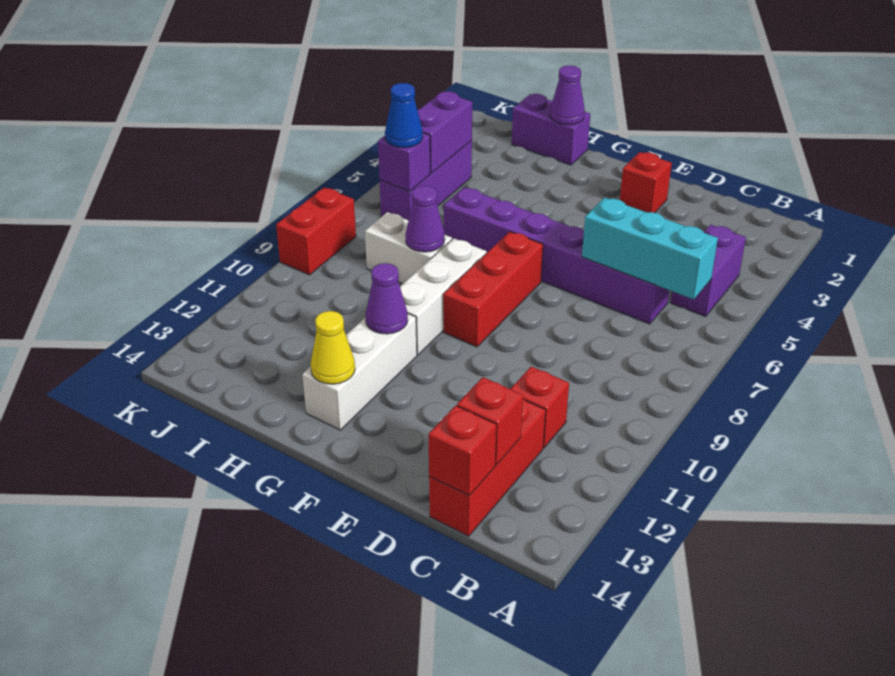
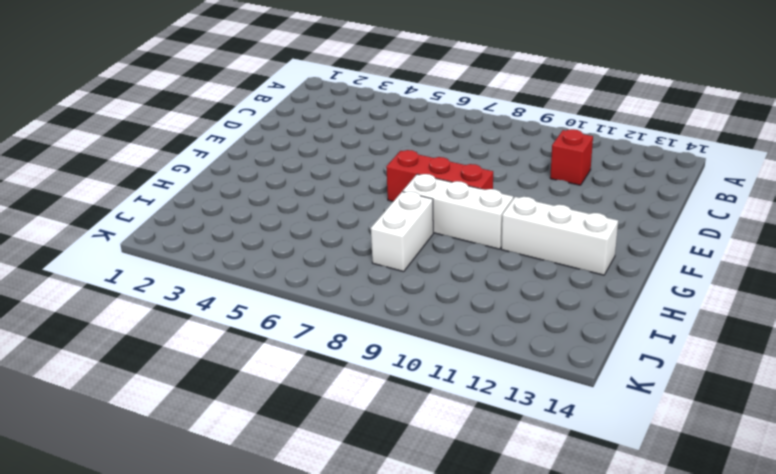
none -> purple brick B4:B5 level 1
none -> purple brick C6:H6 level 1
none -> red brick C12:C14 level 1

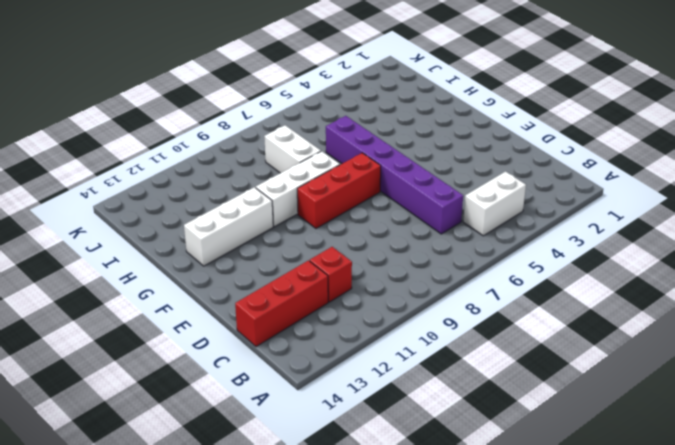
white brick B4:B5 level 1 -> purple brick B4:B5 level 1
none -> red brick E2 level 1
none -> purple brick H1:I1 level 1
none -> purple brick J4:J6 level 1

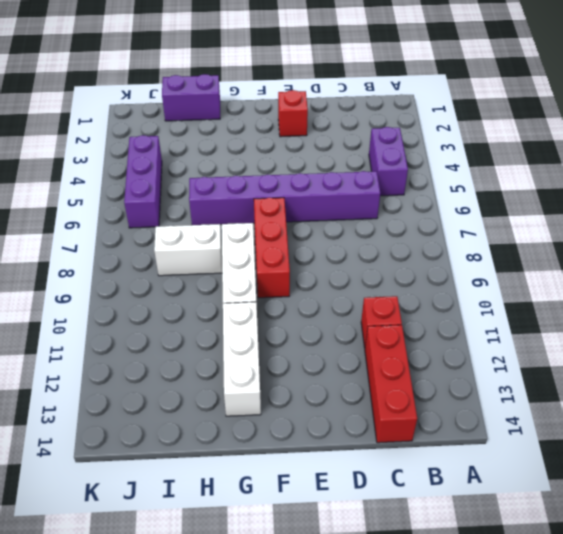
none -> red brick K8:K9 level 1
none -> cyan brick B6:D6 level 2
none -> red brick C13 level 2

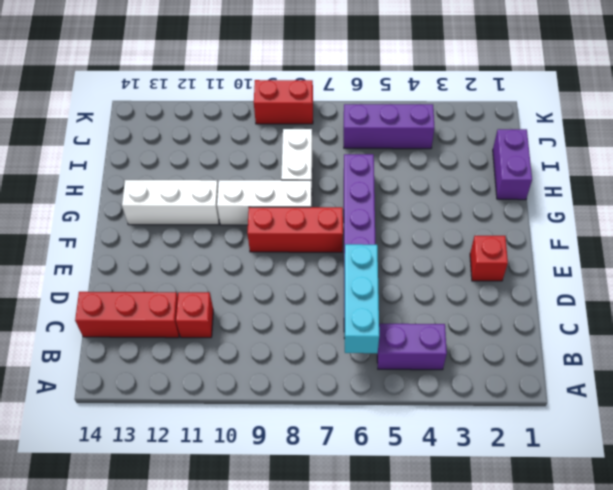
none -> red brick C13 level 2
none -> red brick C14 level 2
none -> purple cone G11 level 2

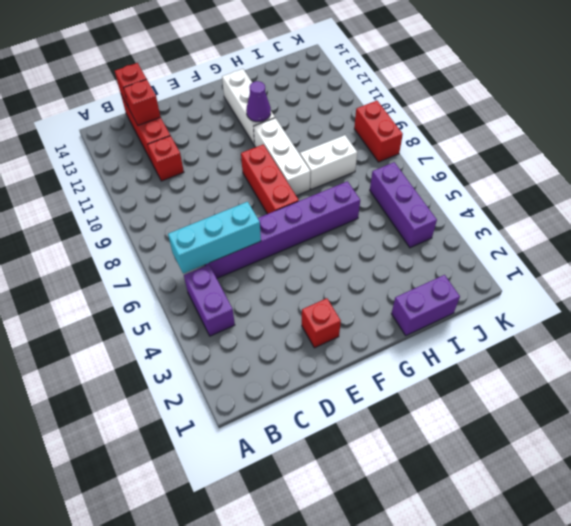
none -> yellow cone G13 level 2
none -> purple cone H1 level 2
none -> purple cone H8 level 2

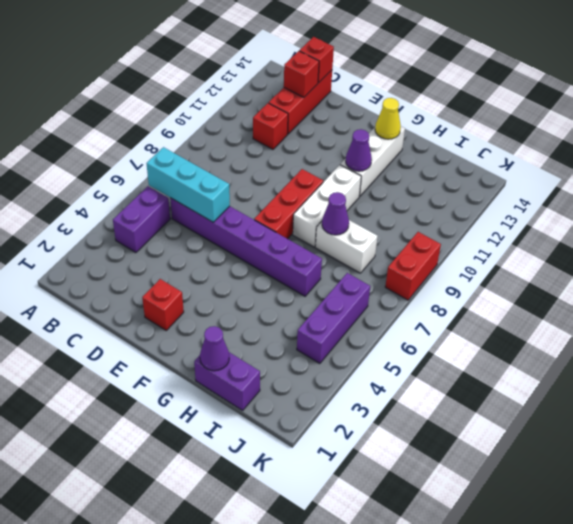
none -> purple brick J4:J5 level 2
none -> purple brick J6 level 2
none -> blue cone J6 level 3

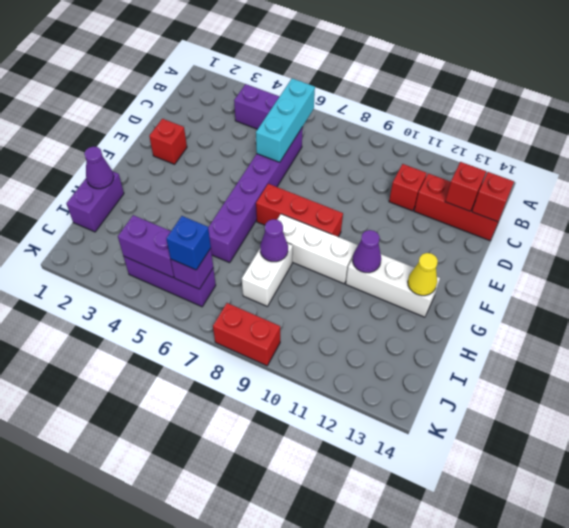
blue brick J6 level 3 -> blue cone J6 level 3

